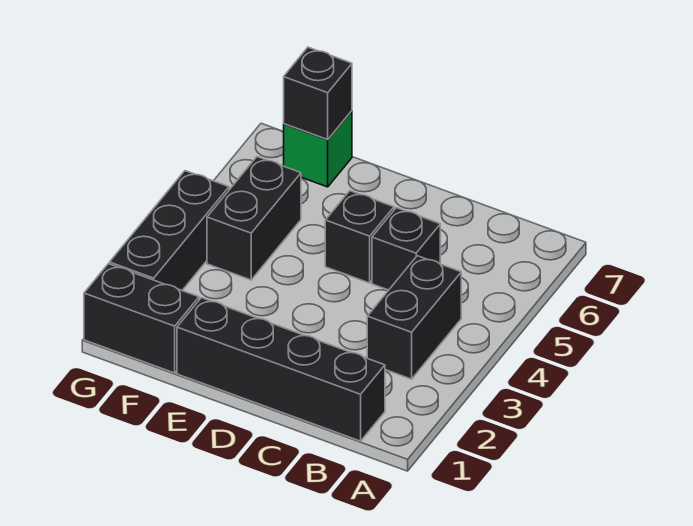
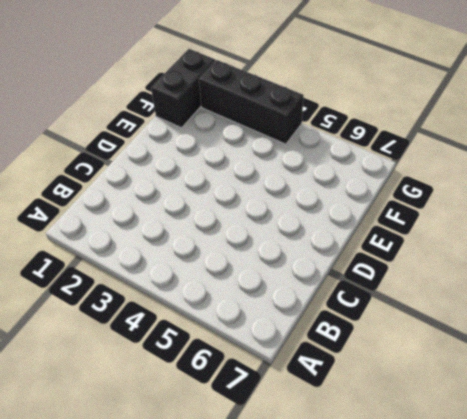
none -> black brick B1:E1 level 1
none -> black brick B3:B4 level 1

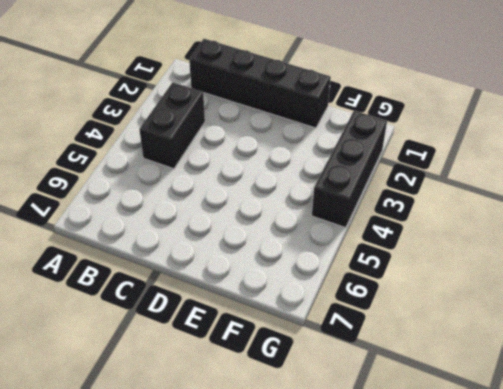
none -> black brick C5 level 1
none -> black brick D5 level 1

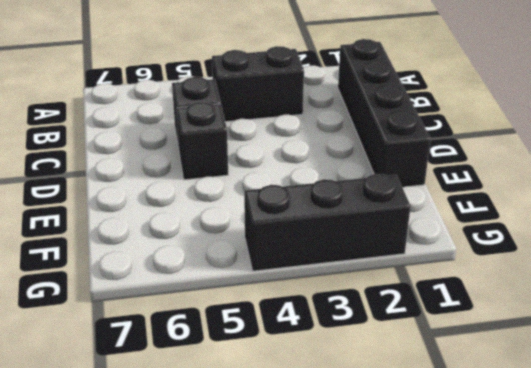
none -> black brick F1:G1 level 1
none -> black brick F4:F5 level 1

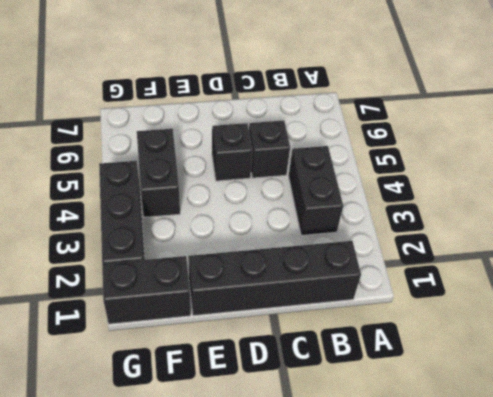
none -> green brick F7 level 1
none -> black brick F7 level 2

